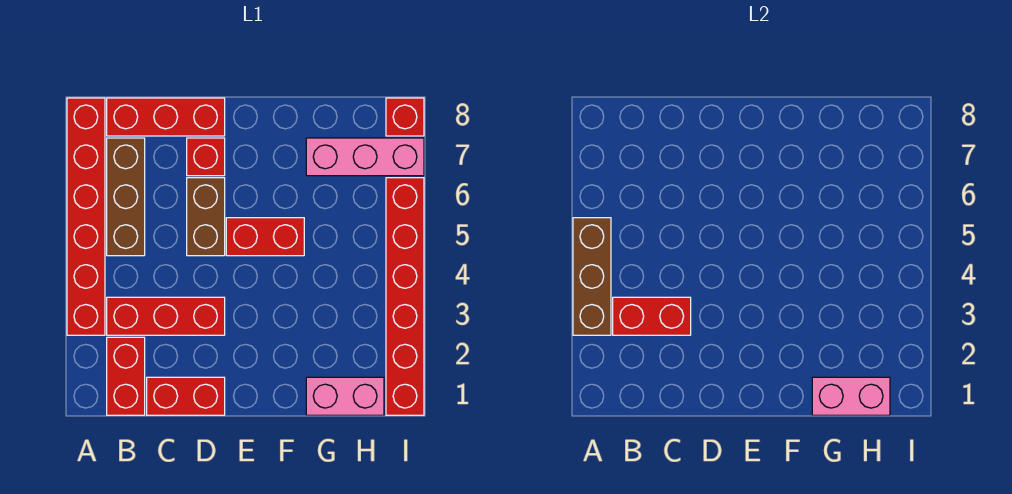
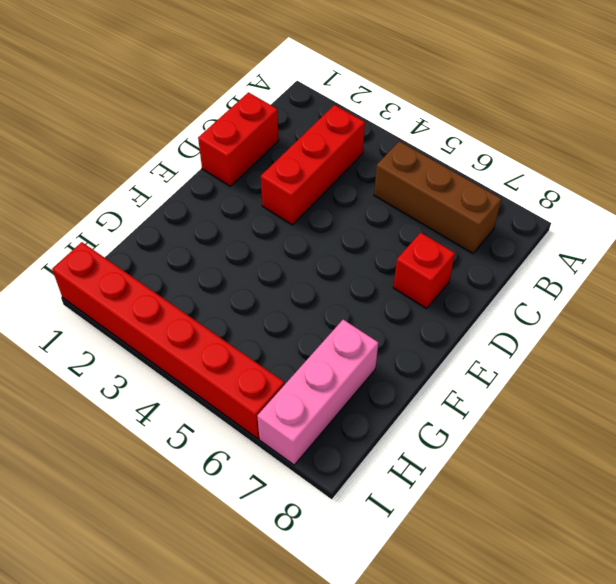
none -> red brick A3:A8 level 1
none -> red brick B1:B2 level 1
none -> red brick B8:D8 level 1

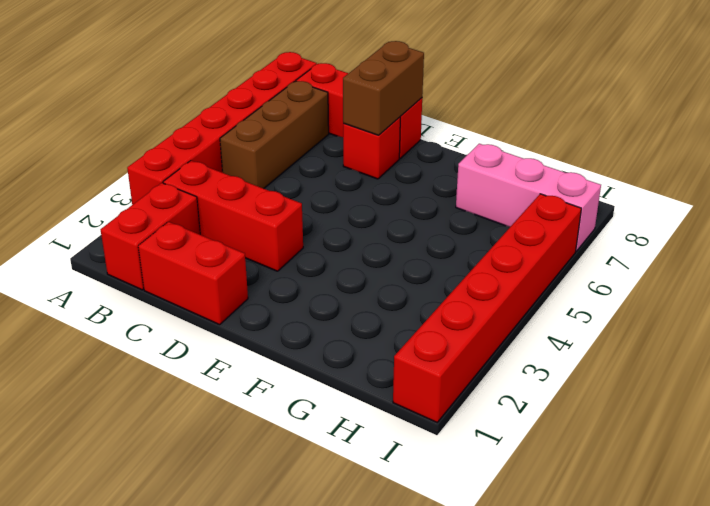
brown brick D7:D8 level 2 -> brown brick D5:D6 level 1
none -> red brick E5:F5 level 1
none -> pink brick G1:H1 level 1
none -> red brick I8 level 1

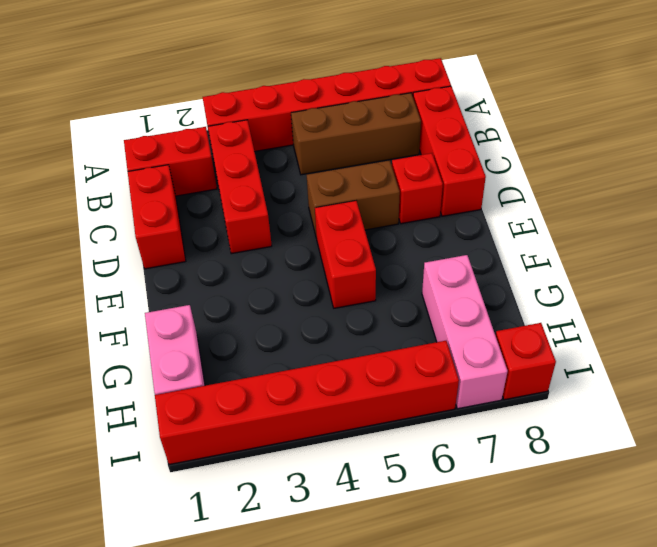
none -> brown brick A3:A5 level 2
none -> red brick B3:C3 level 2
none -> pink brick G1:H1 level 2

